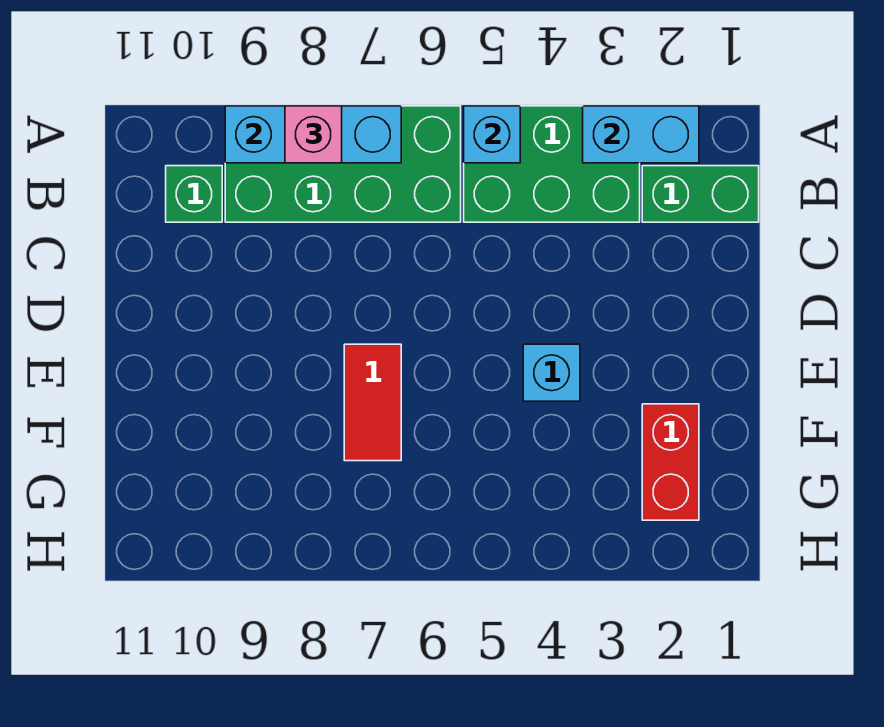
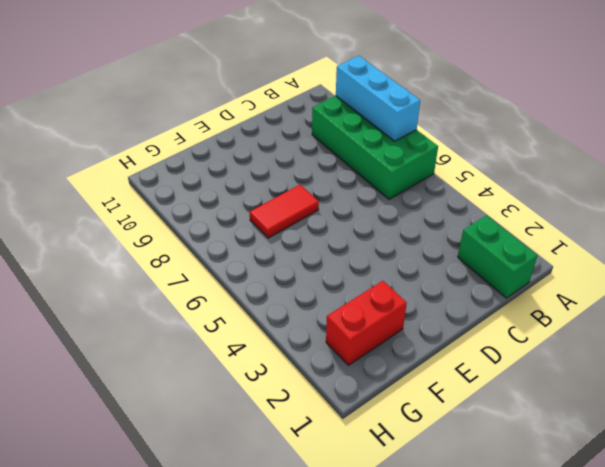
none -> green brick A3:B5 level 1
none -> green brick B10 level 1

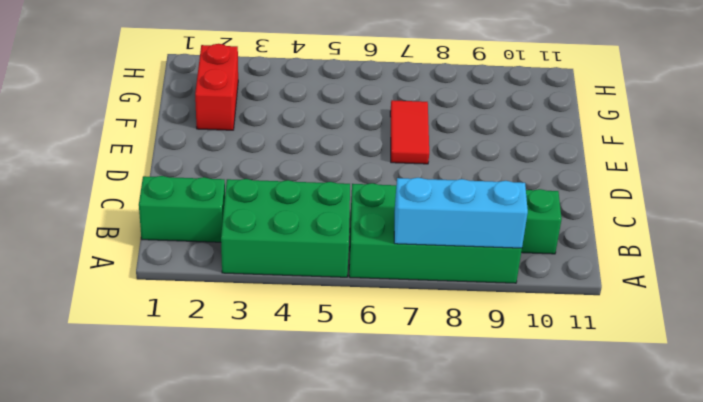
none -> cyan brick E4 level 1
none -> cyan brick A2:A3 level 2

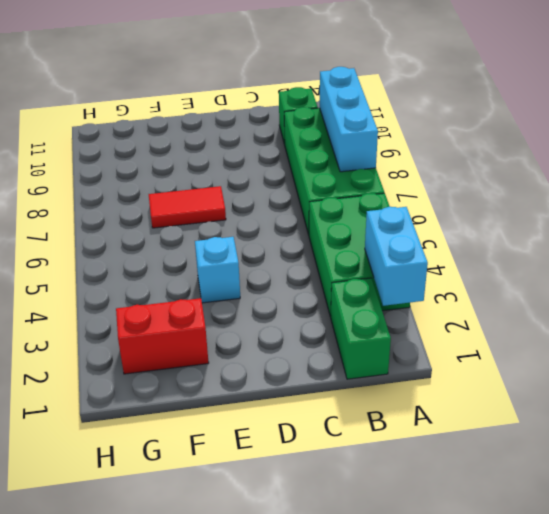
none -> cyan brick A5 level 2
none -> pink brick A8 level 3

